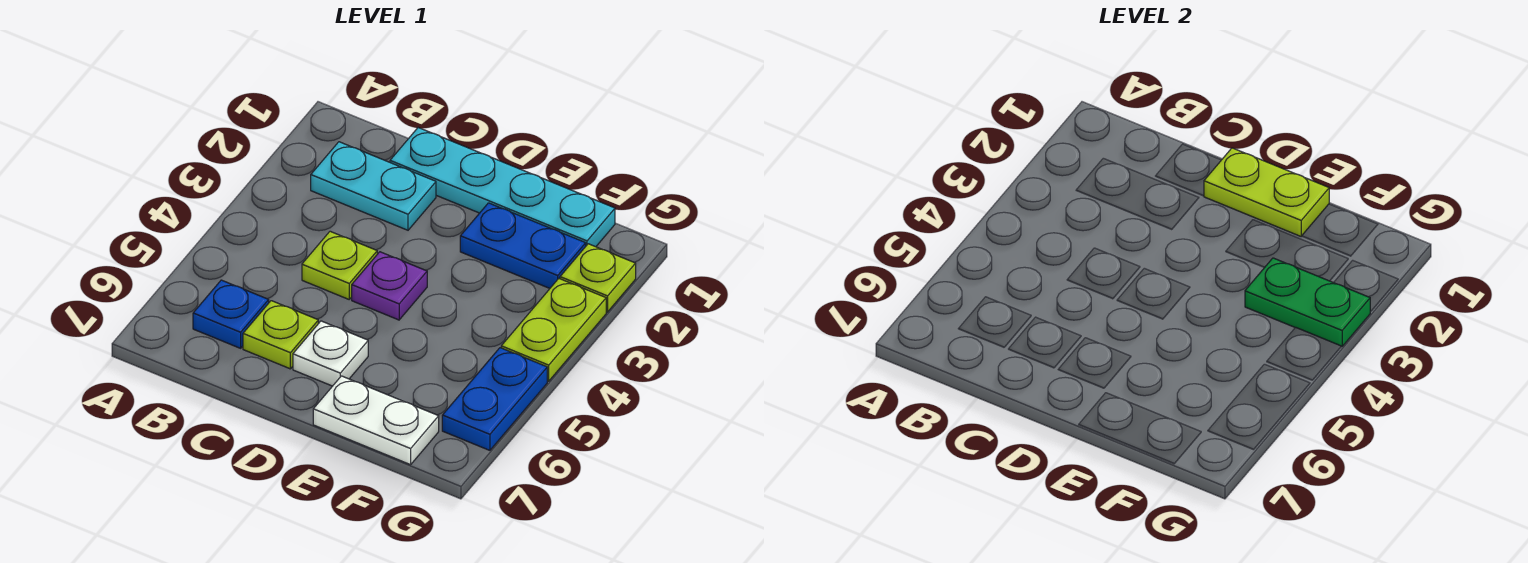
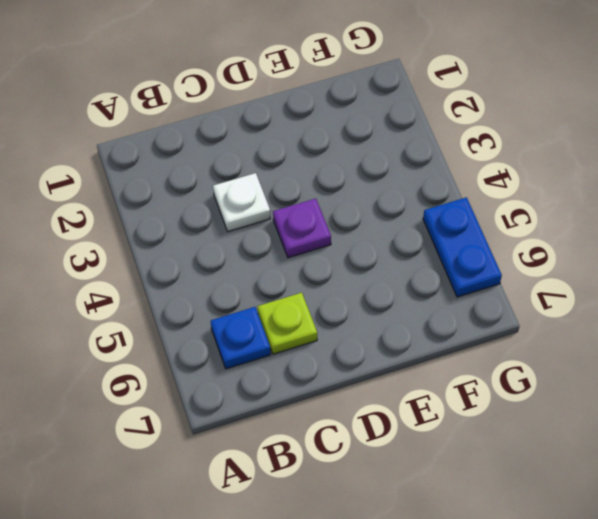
white plate C3 level 1 -> white plate D6 level 1
none -> cyan plate B2:C2 level 1
none -> cyan plate C1:F1 level 1
none -> lime plate C4 level 1

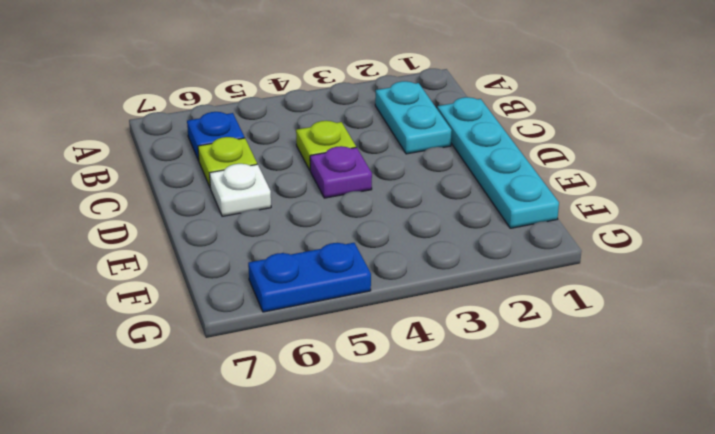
none -> blue plate E2:F2 level 1
none -> white plate E7:F7 level 1
none -> lime plate G2 level 1

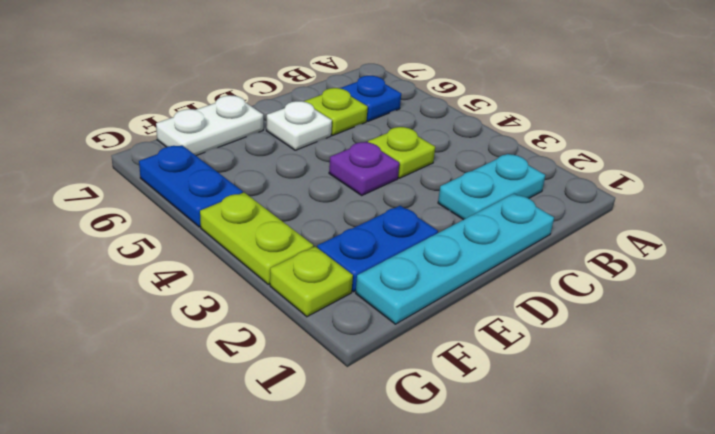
none -> lime plate D1:E1 level 2
none -> green plate F3:G3 level 2

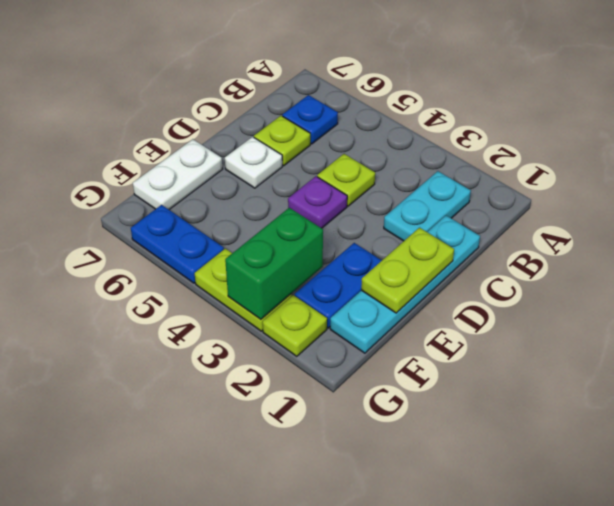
green brick F3:G3 level 2 -> green plate F3:G3 level 2

